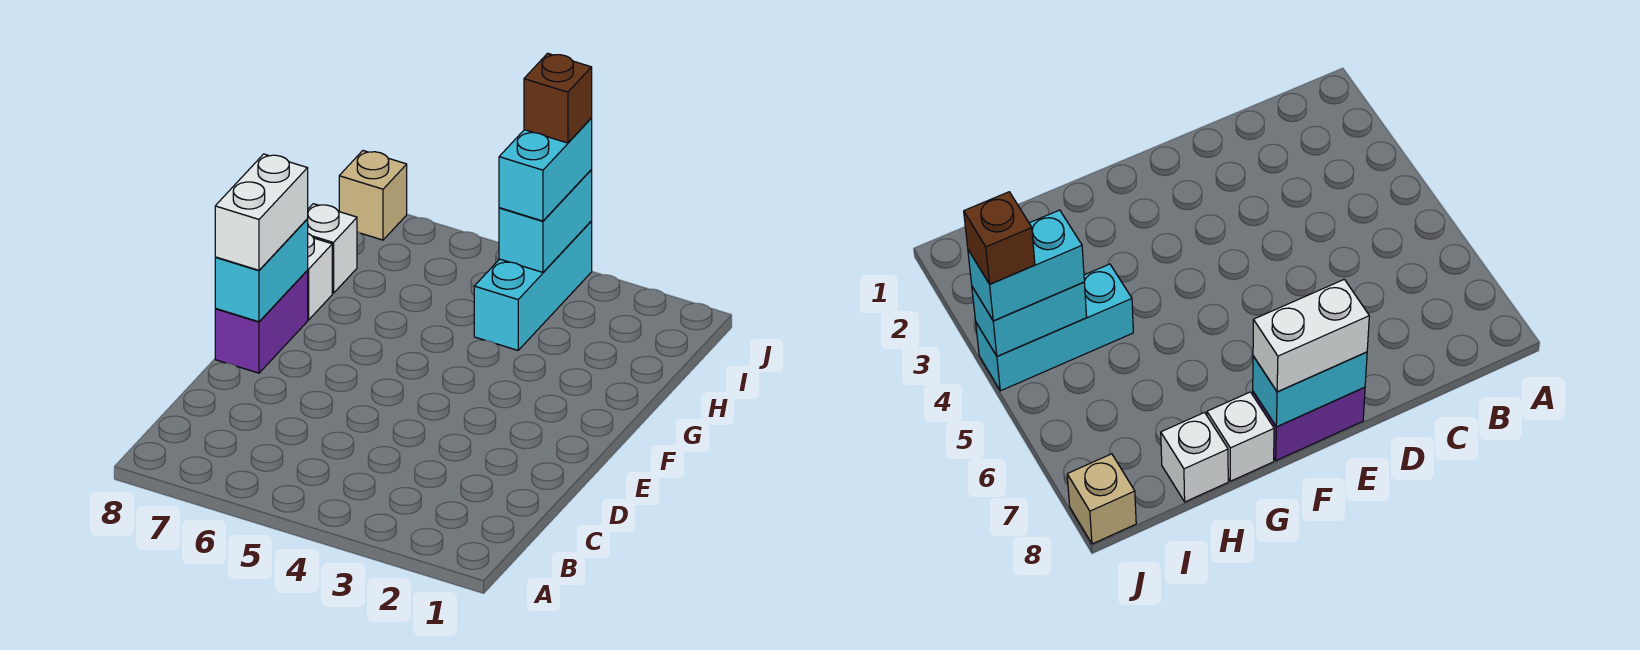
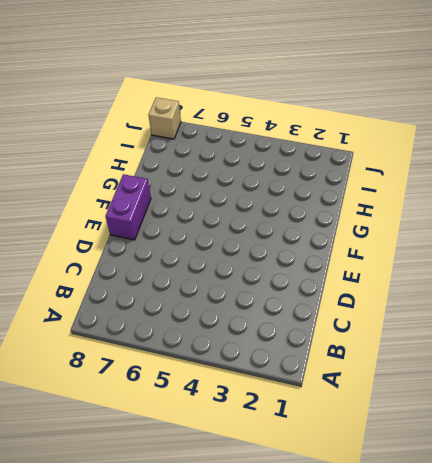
none -> white brick G8 level 1
none -> cyan brick H4:J4 level 1

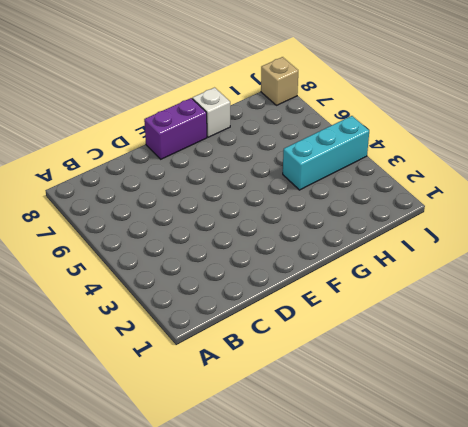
none -> white brick H8 level 1
none -> cyan brick E8:F8 level 2

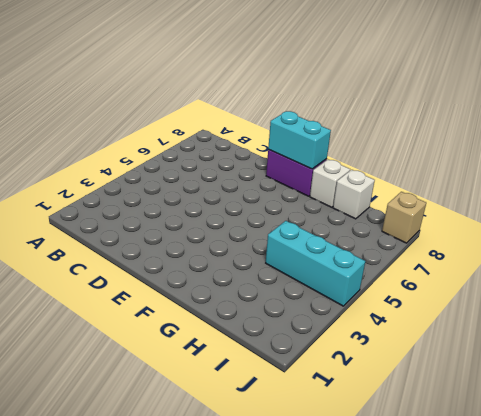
none -> cyan brick I4:J4 level 2
none -> white brick E8:F8 level 3

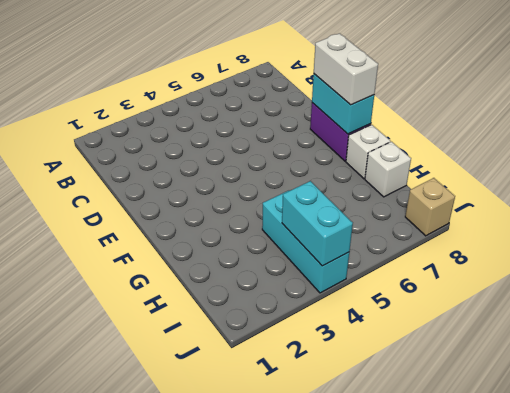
none -> cyan brick I4:J4 level 3
none -> brown brick J4 level 4

